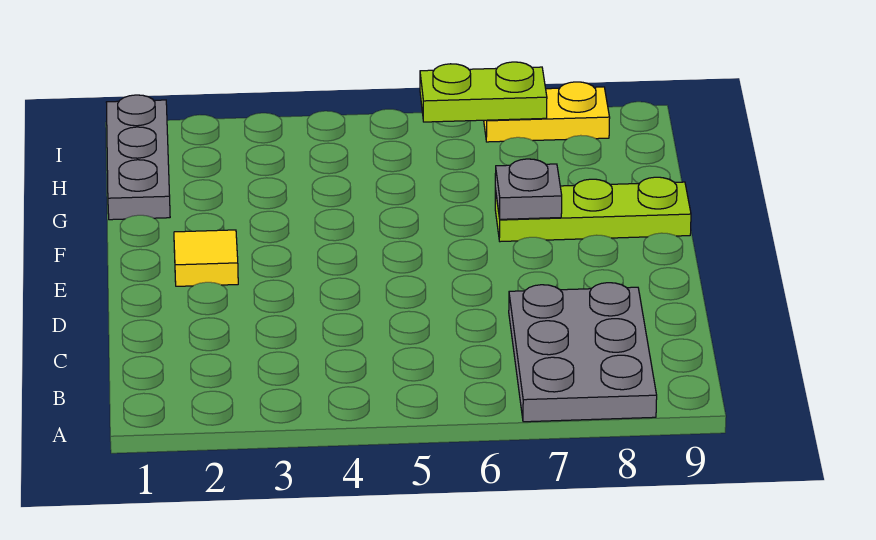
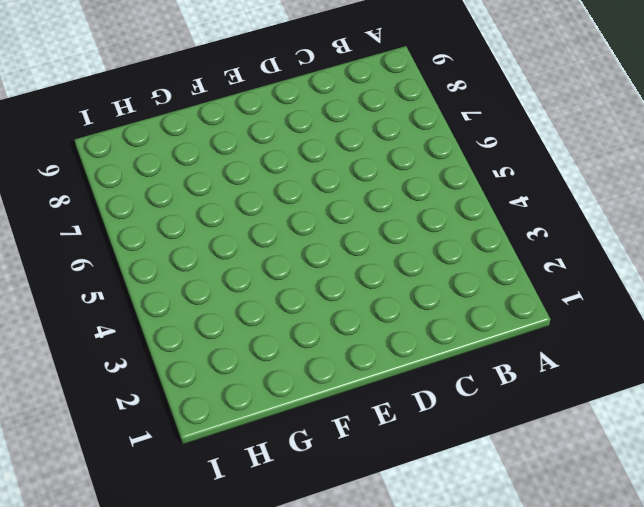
none -> grey plate A7:C8 level 1
none -> yellow tile E2 level 1

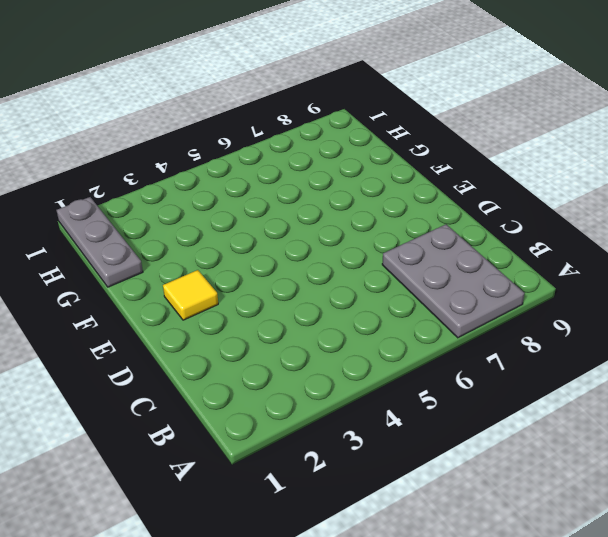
none -> lime plate F7:F9 level 1
none -> yellow plate I7:I8 level 1

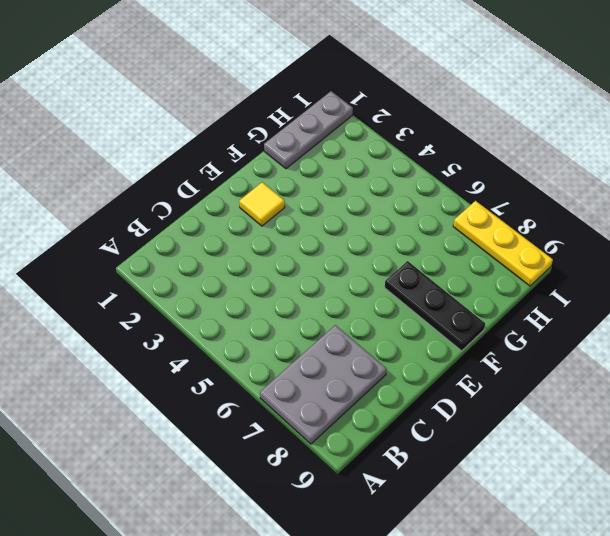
black plate F7:F9 level 1 -> lime plate F7:F9 level 1
yellow plate I7:I9 level 1 -> yellow plate I7:I8 level 1
none -> grey plate F7 level 2
none -> lime plate I6:I7 level 2

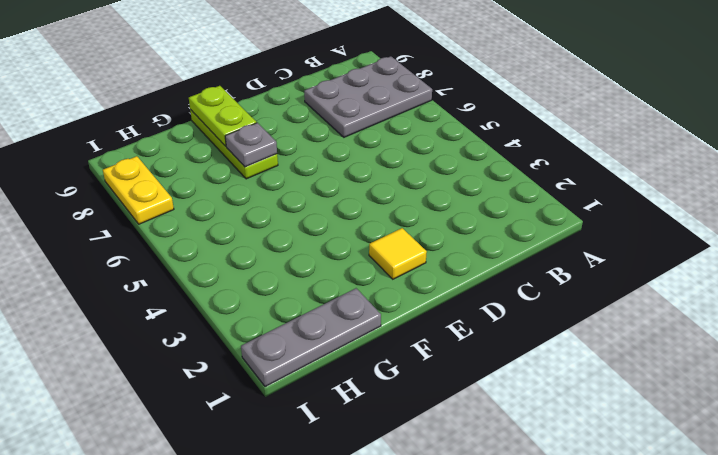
lime plate F8:F9 level 2 -> lime plate I6:I7 level 2

